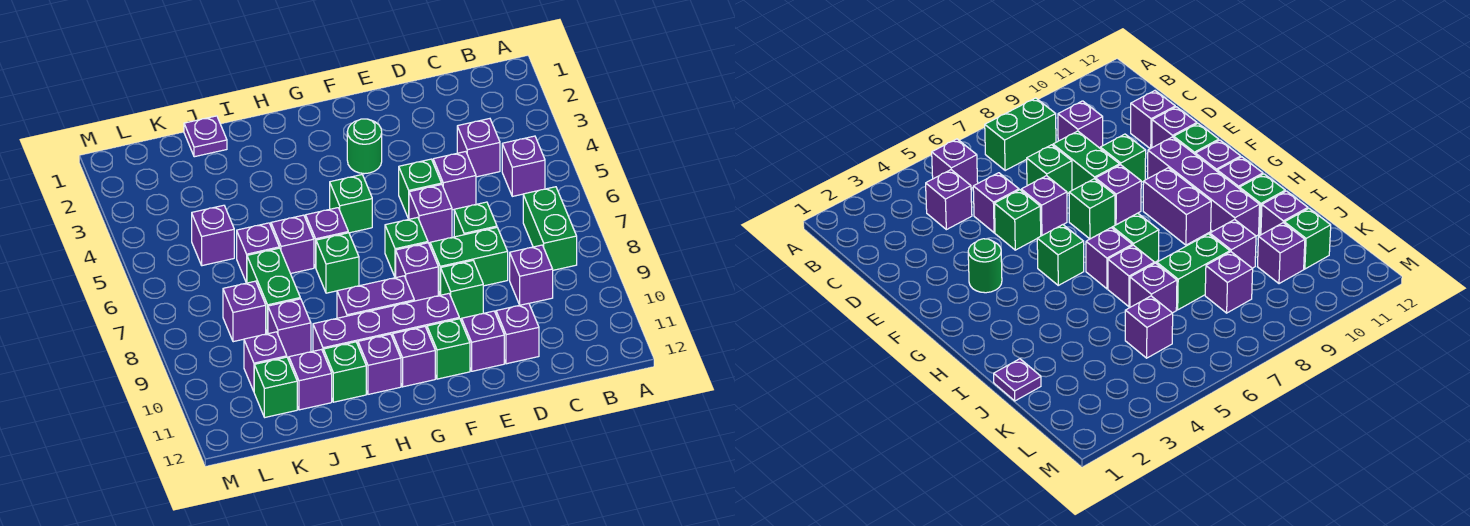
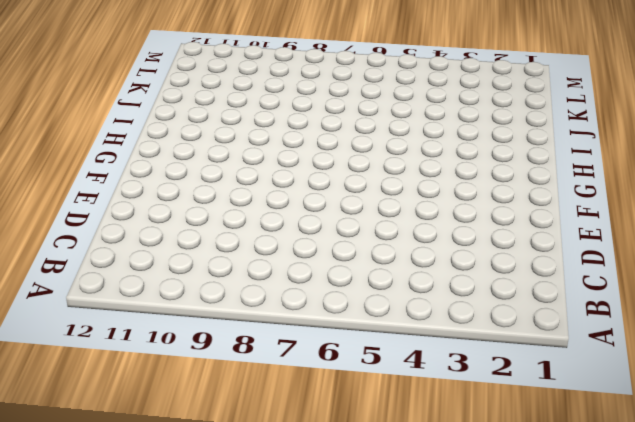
none -> purple brick B5 level 1
none -> green brick B7:B8 level 1
none -> purple brick C4 level 1
none -> purple brick C9 level 1

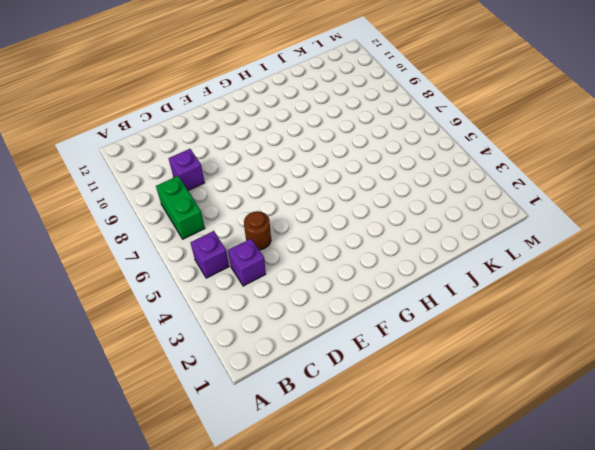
brown round brick D5 level 1 -> purple brick D5 level 1
none -> green brick D7 level 1
none -> green brick D8:E8 level 1
none -> purple brick D11 level 1
none -> green brick E5 level 1

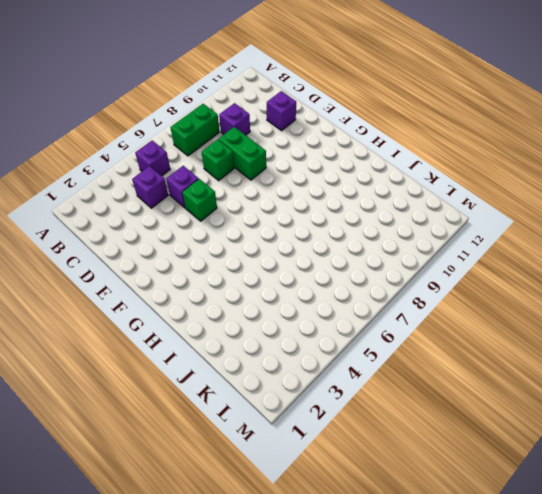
none -> purple brick E6 level 1
none -> green brick E9 level 1
none -> purple brick E11 level 1
none -> green round brick F3 level 1

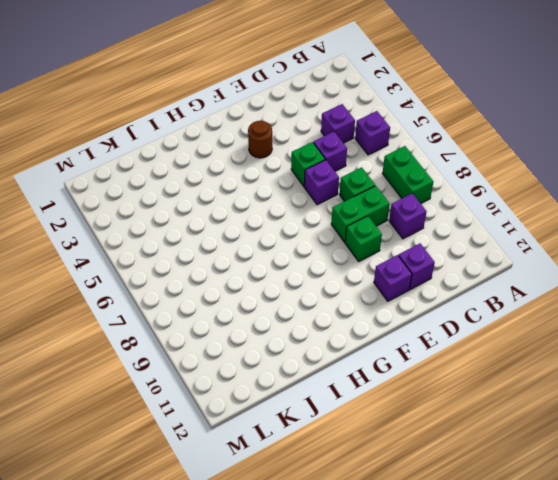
brown round brick F3 level 1 -> green round brick F3 level 1
none -> green brick F7 level 1
none -> purple brick F8 level 1
none -> purple brick F10:I10 level 1
none -> green brick F11 level 1

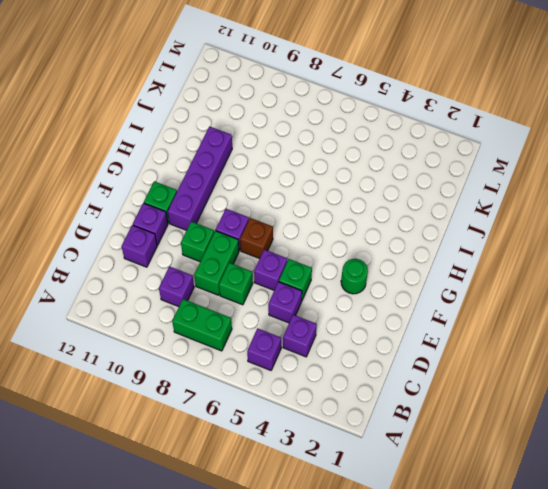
brown brick F7 level 1 -> green brick F7 level 1
none -> green brick G5 level 1
none -> purple brick G9:H9 level 1
none -> purple brick G11 level 1
none -> purple brick H6 level 1

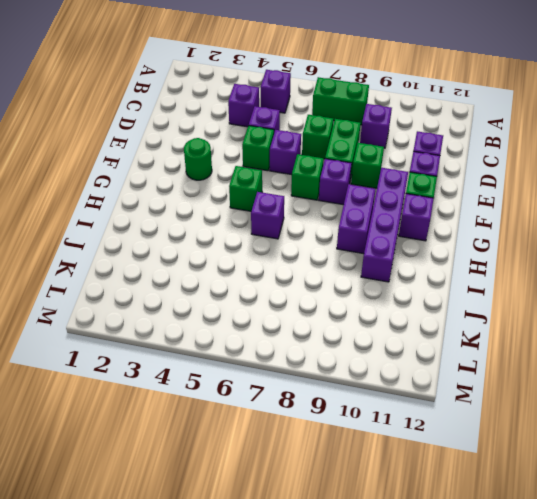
none -> green brick H7 level 1
none -> purple brick H11 level 1
none -> purple brick I6 level 1
none -> green brick I11 level 1

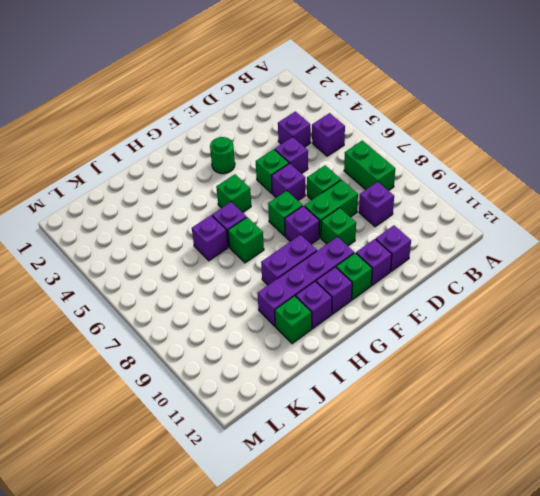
none -> purple plate J1 level 1
none -> purple brick J6 level 1
none -> green brick J7:J8 level 1
none -> purple brick J9 level 1

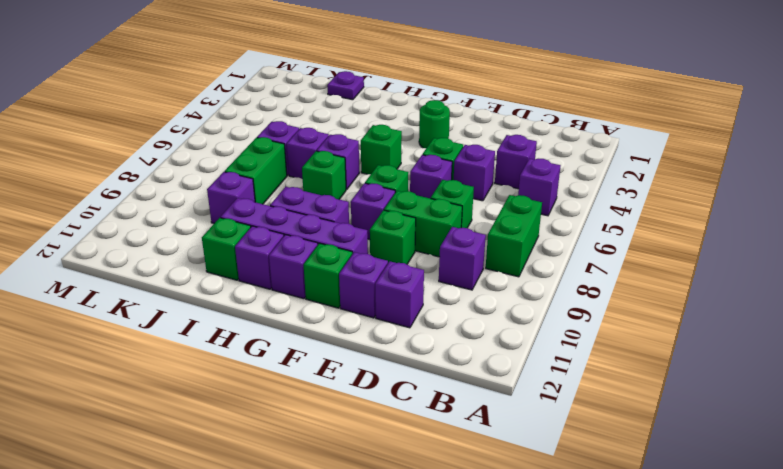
none -> purple brick J11 level 1
none -> purple brick K5 level 1
none -> purple brick K8 level 1
none -> purple brick K10 level 1

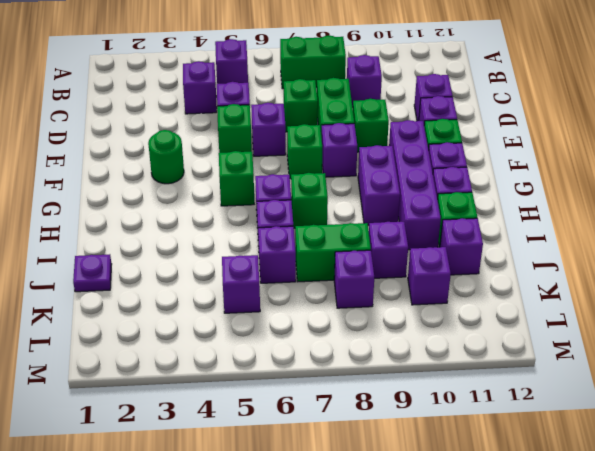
none -> green brick K11 level 1

